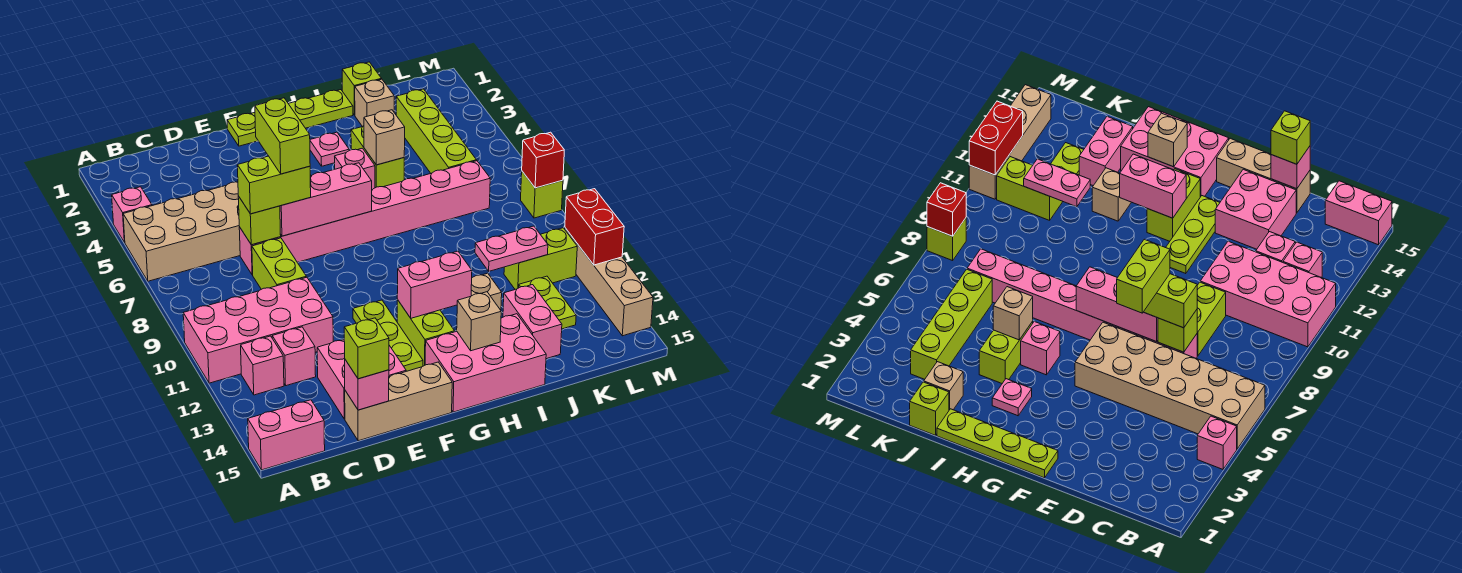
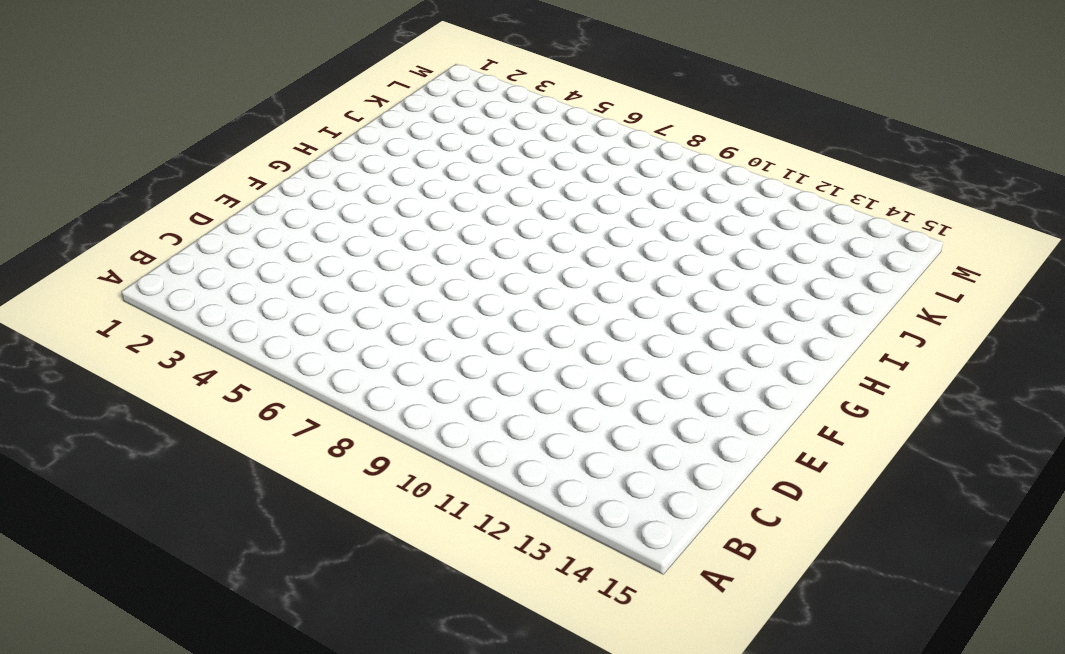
none -> pink brick A4 level 1
none -> tan brick A5:F6 level 1
none -> pink brick A10:D11 level 1
none -> pink brick A15:B15 level 1

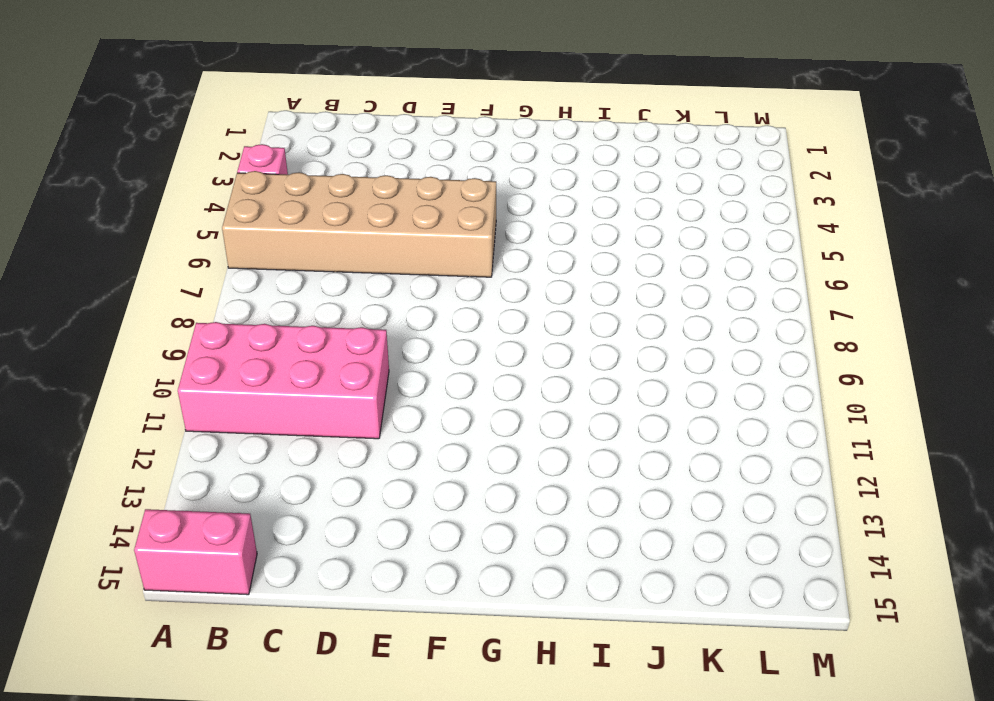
none -> pink brick B12 level 1
none -> pink brick C12 level 1
none -> pink brick D7:K7 level 1
none -> lime brick D8:D9 level 1

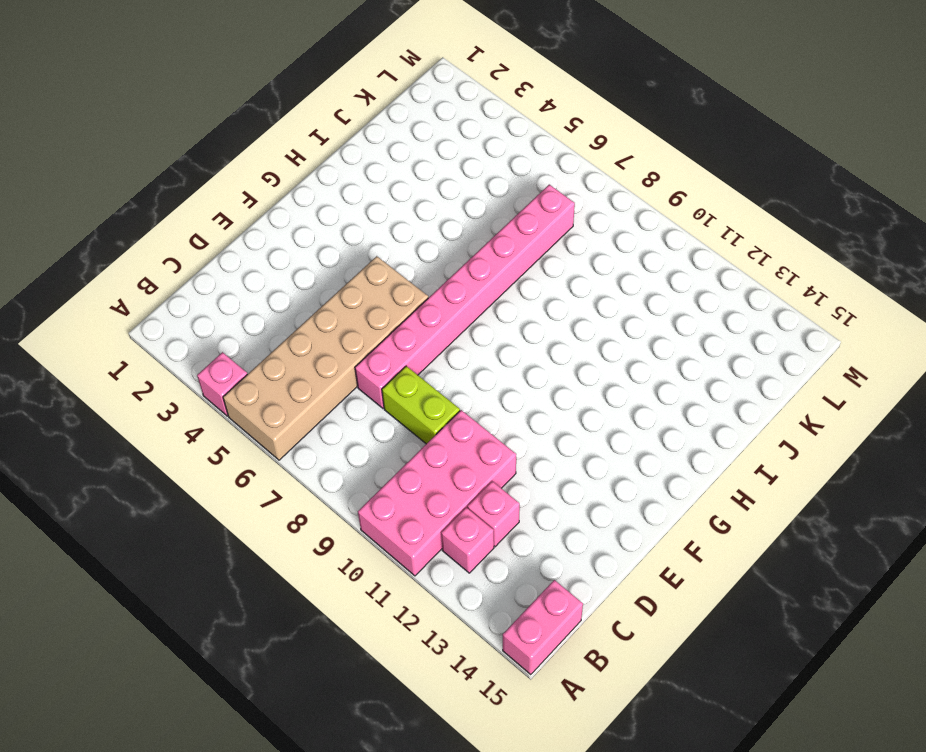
none -> pink brick D13:E14 level 1
none -> tan brick D15:F15 level 1
none -> lime plate F1:I1 level 1
none -> lime plate F11:F13 level 1

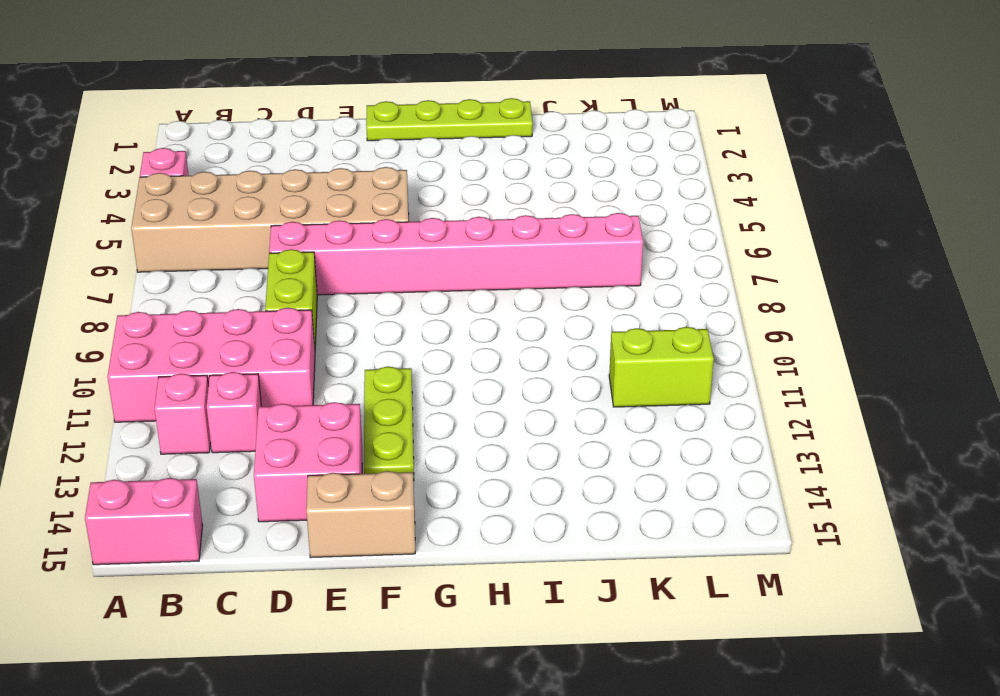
tan brick E15:F15 level 1 -> tan brick D15:F15 level 1
none -> lime brick G12:G13 level 1
none -> pink brick G14:I15 level 1
none -> pink plate H3 level 1
none -> pink brick H5 level 1

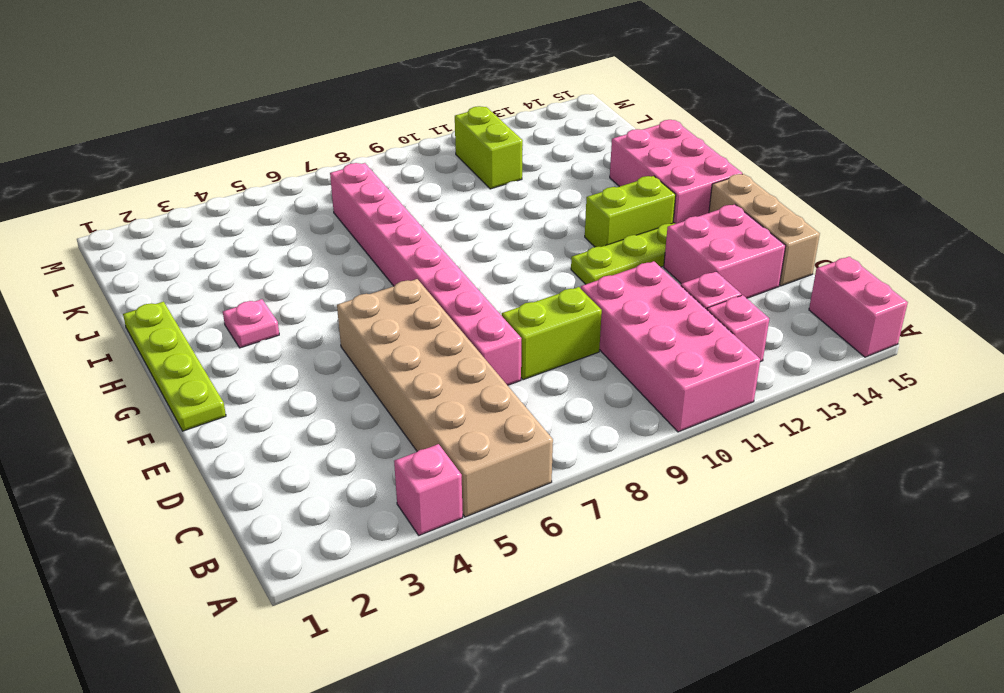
none -> pink brick H5 level 1
none -> lime brick I4:I5 level 1
none -> tan brick I12 level 1
none -> lime brick J1 level 1

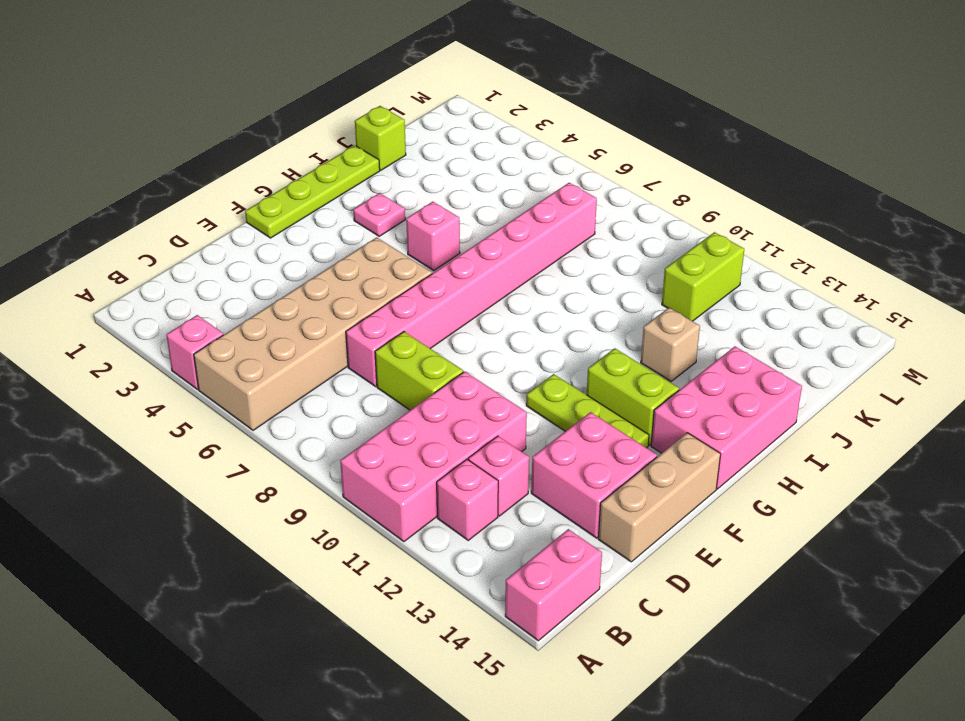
none -> lime brick I4:I5 level 1
none -> tan brick J2 level 1
none -> pink brick J13:J14 level 1
none -> lime brick K3:K6 level 1

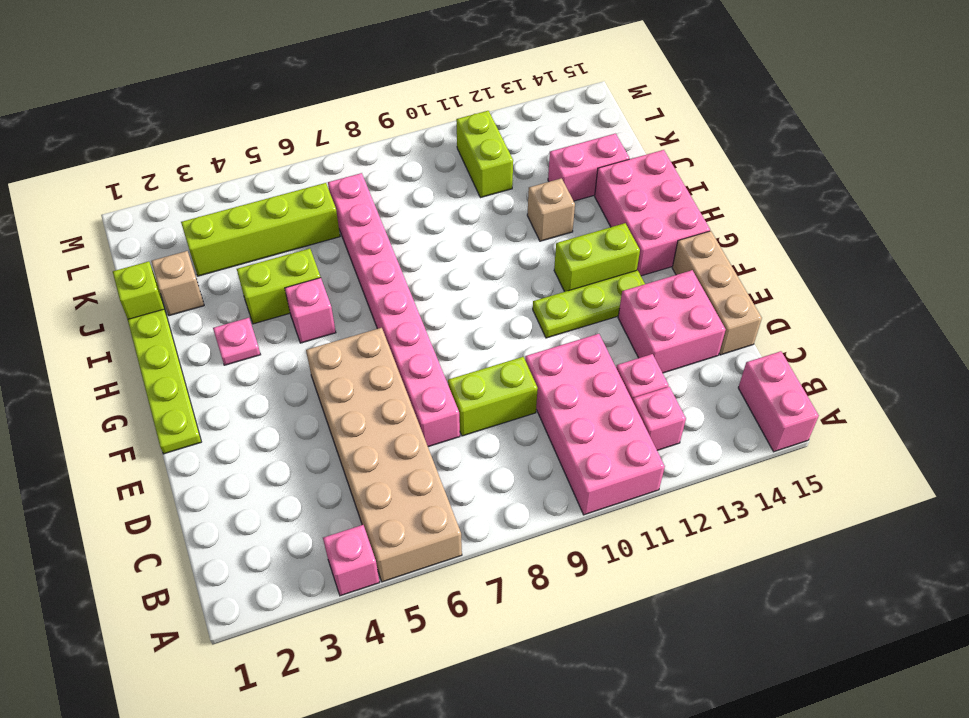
none -> lime plate K12:K13 level 1
none -> lime brick M8 level 1
none -> tan brick M11:M14 level 1
none -> lime brick D7 level 2

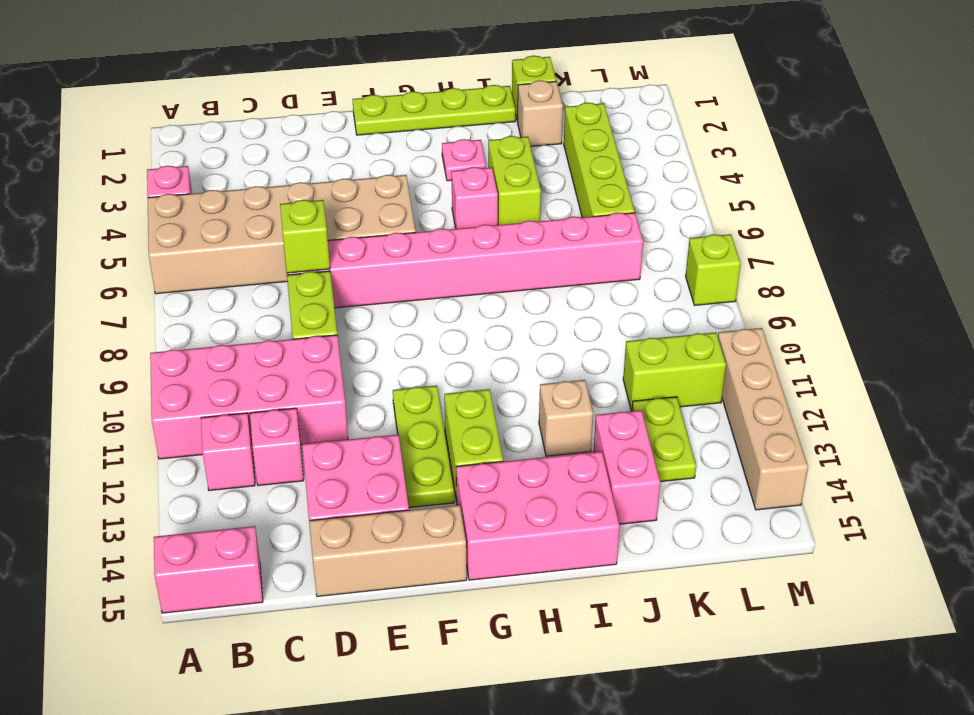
none -> pink brick D15 level 2
none -> pink brick E7:G7 level 2
none -> pink brick G12:H12 level 2
none -> tan brick H14 level 2

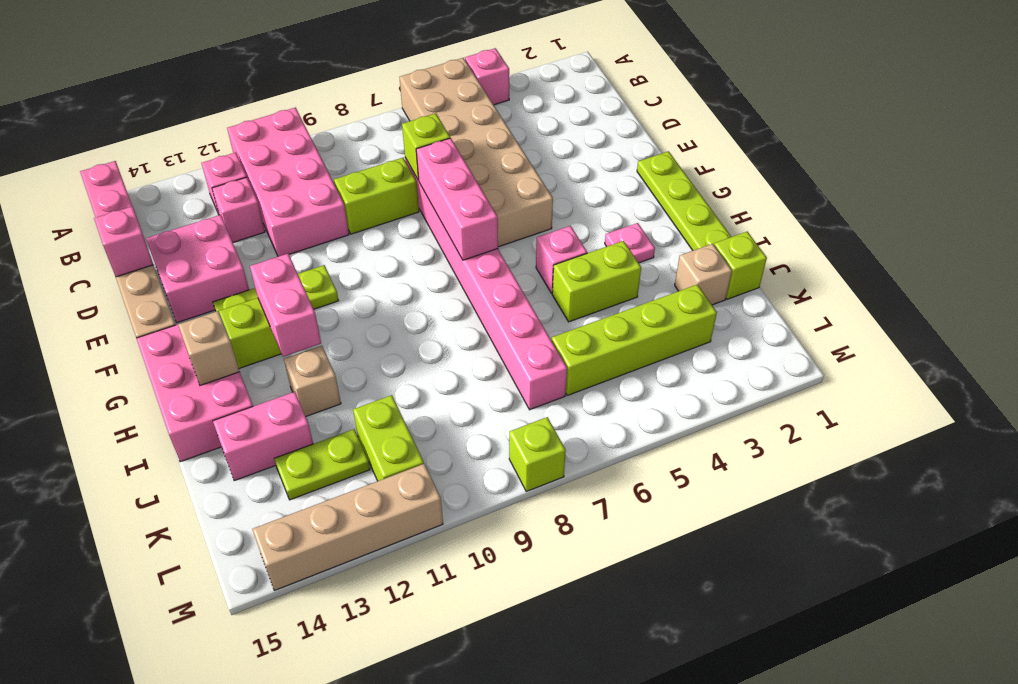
none -> tan brick I5 level 2
none -> pink plate J11:K11 level 2
none -> red brick M8 level 2
none -> red brick M11:M12 level 2

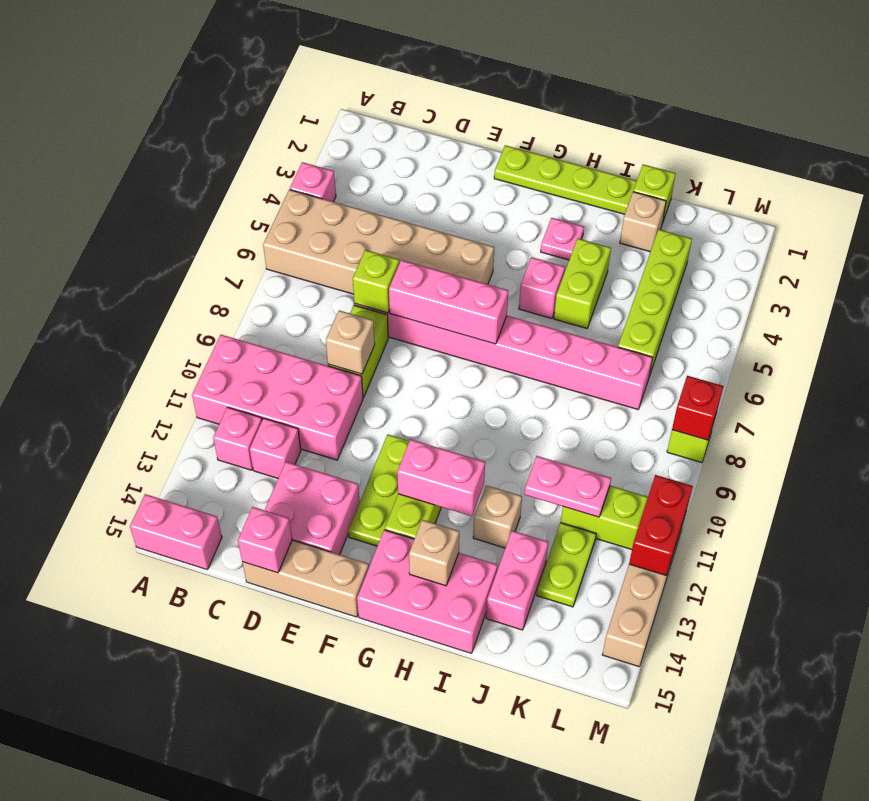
tan brick D9 level 2 -> tan brick I5 level 2
none -> lime brick D7:E7 level 3
none -> lime brick D15 level 3
none -> lime brick E6:E7 level 4

